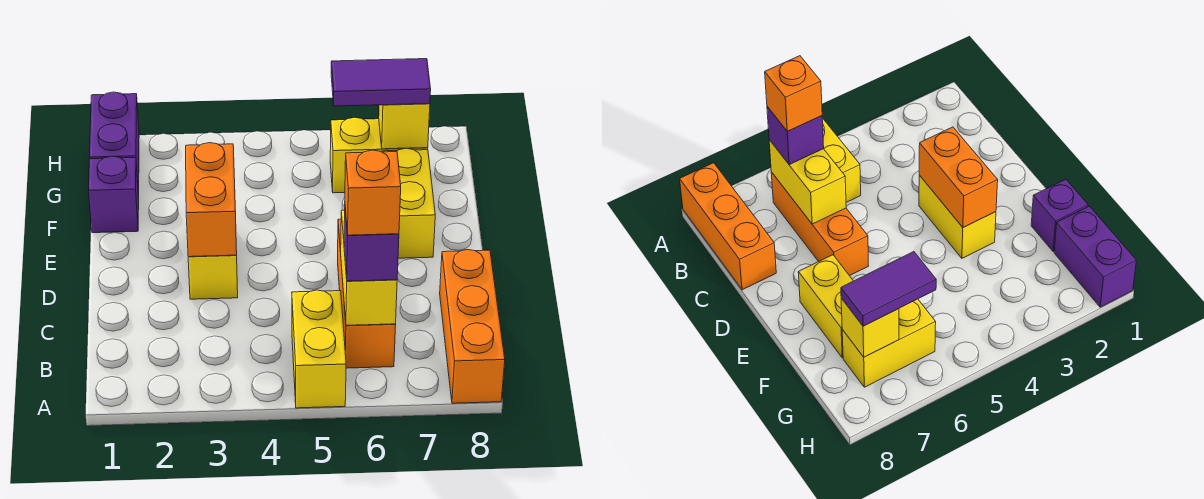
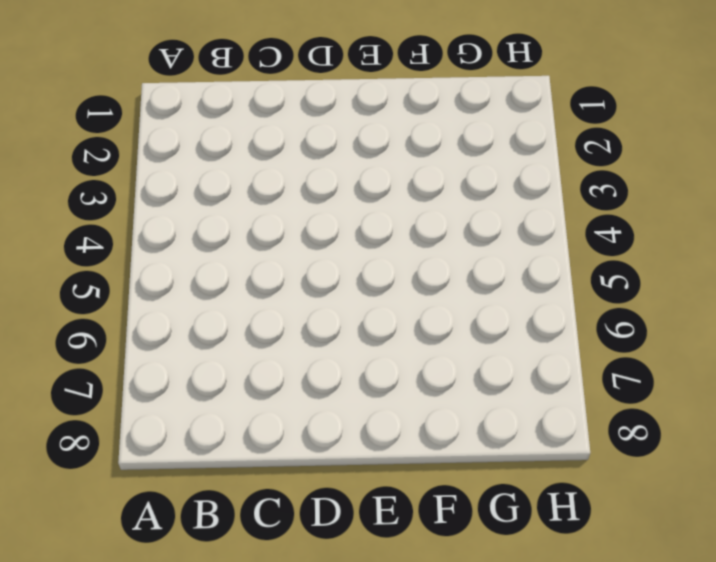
none -> yellow brick A5:B5 level 1
none -> orange brick A8:C8 level 1
none -> orange brick B6:D6 level 1

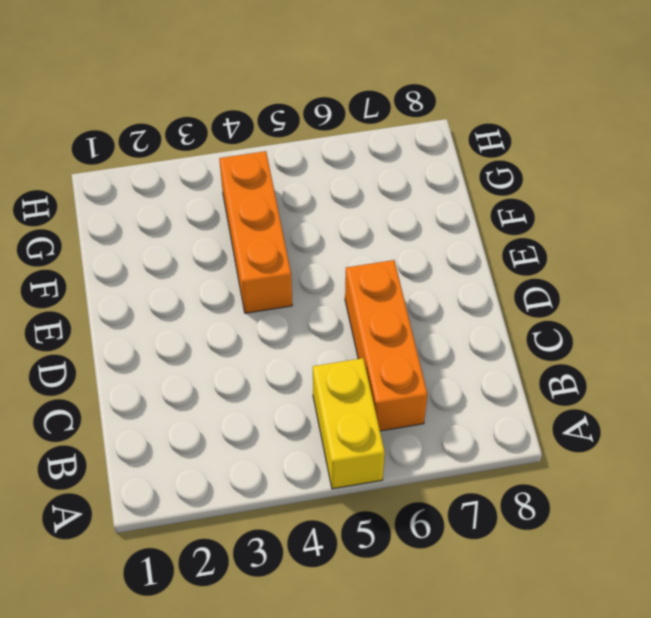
orange brick E4:G4 level 1 -> orange brick A8:C8 level 1
none -> yellow brick D3:E3 level 1
none -> yellow brick E7:F7 level 1
none -> purple brick F1 level 1

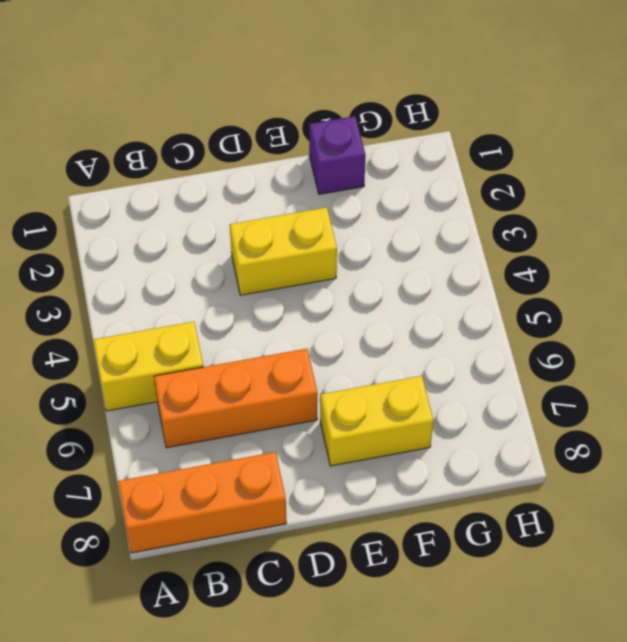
none -> purple brick G1:H1 level 1
none -> yellow brick G6:G7 level 1
none -> yellow brick B6:C6 level 2

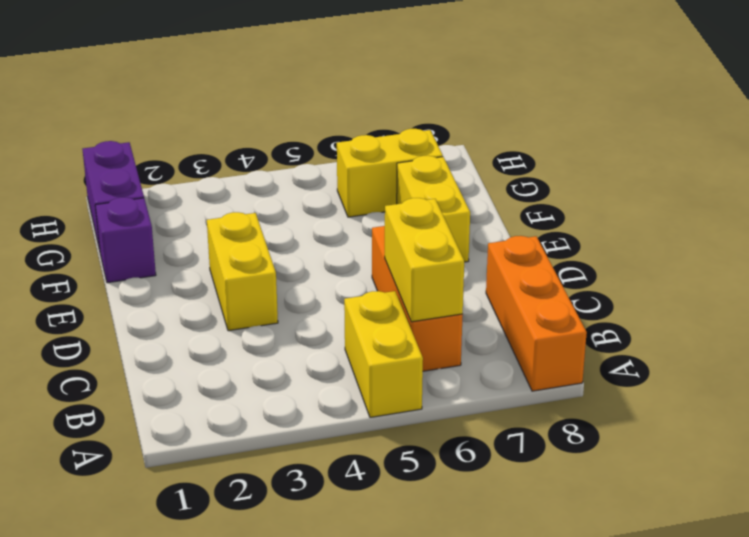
none -> orange brick D3:E3 level 2
none -> yellow brick G7 level 2
none -> purple brick B6 level 3

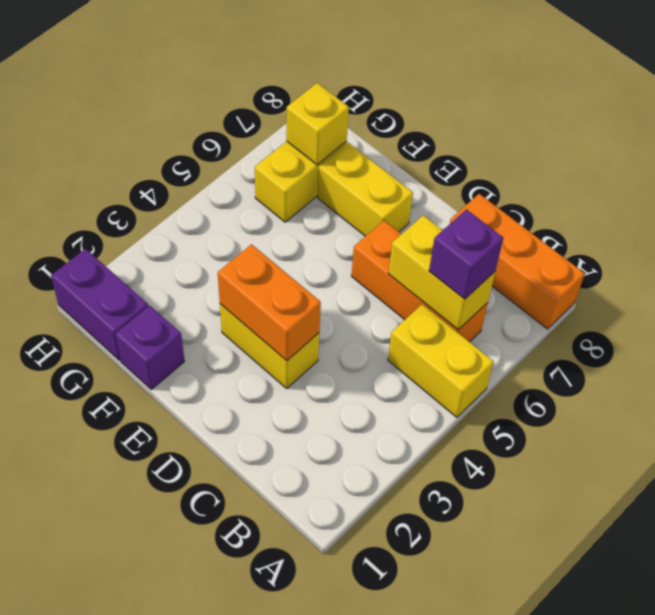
none -> purple tile G6:G7 level 3
none -> orange brick B6 level 4

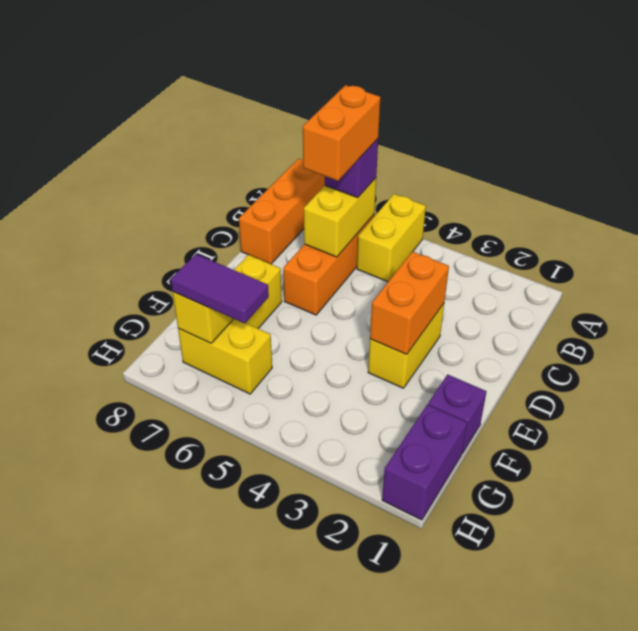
orange brick B6:C6 level 4 -> orange brick B6 level 4

